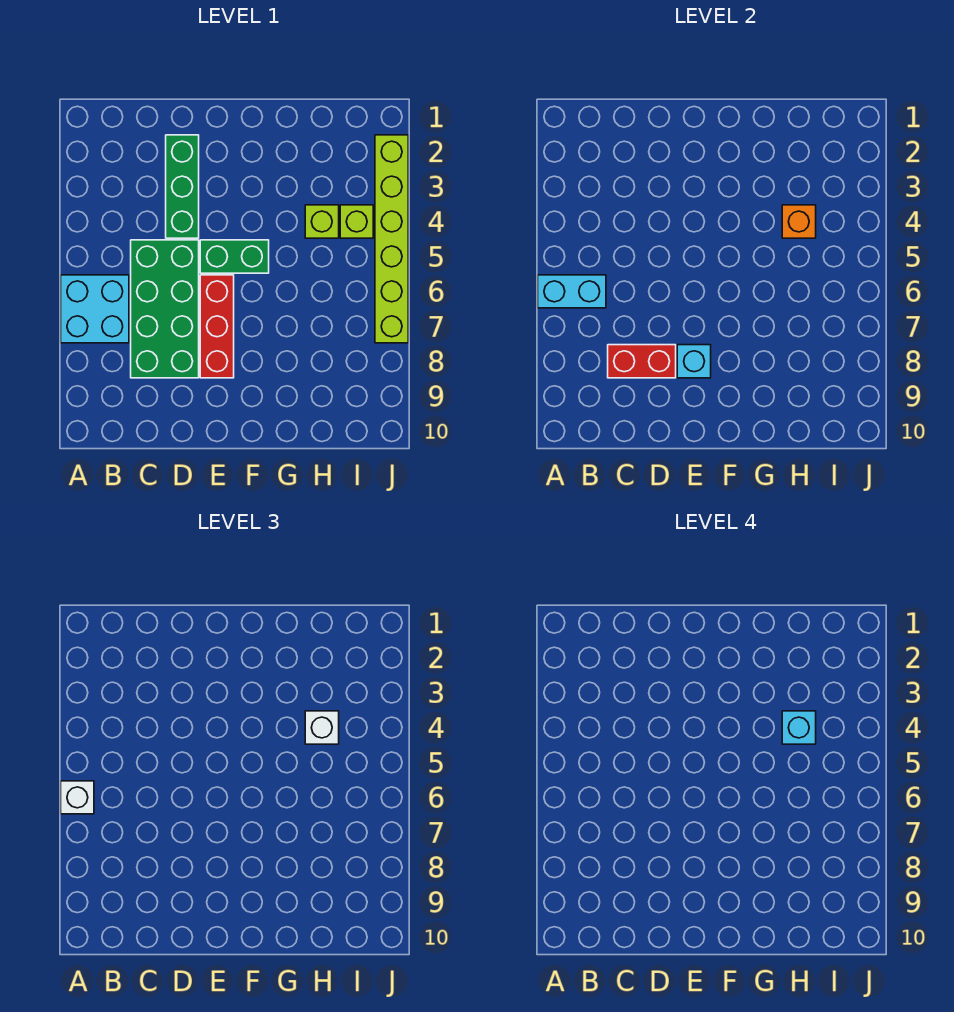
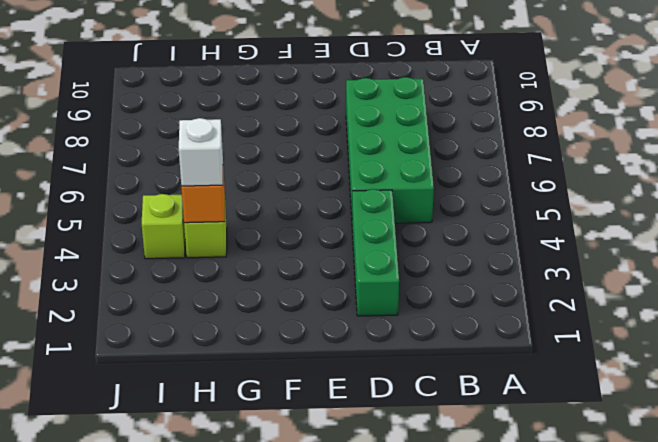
none -> cyan brick A6:B7 level 1
none -> green brick E5:F5 level 1
none -> red brick E6:E8 level 1

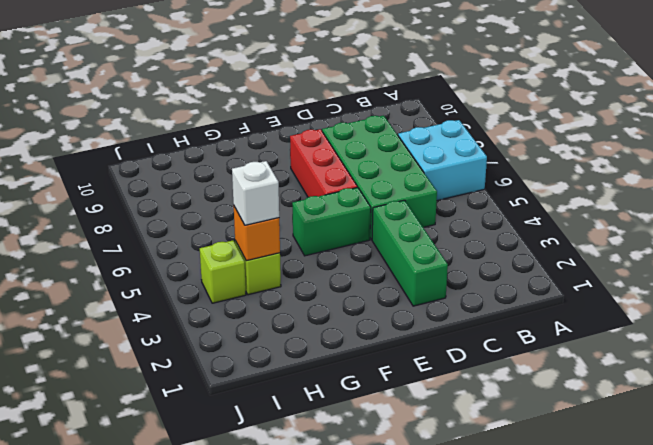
none -> lime brick J2:J7 level 1
none -> cyan brick A6:B6 level 2
none -> red brick C8:D8 level 2

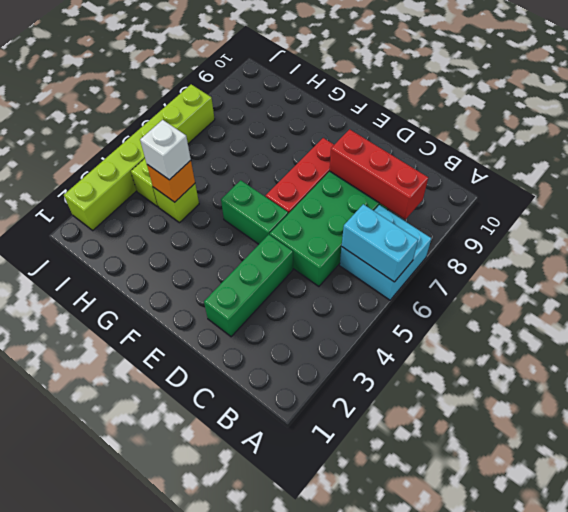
red brick B8:D8 level 2 -> red brick C8:D8 level 2
none -> cyan brick E8 level 2
none -> white brick A6 level 3
none -> cyan brick H4 level 4

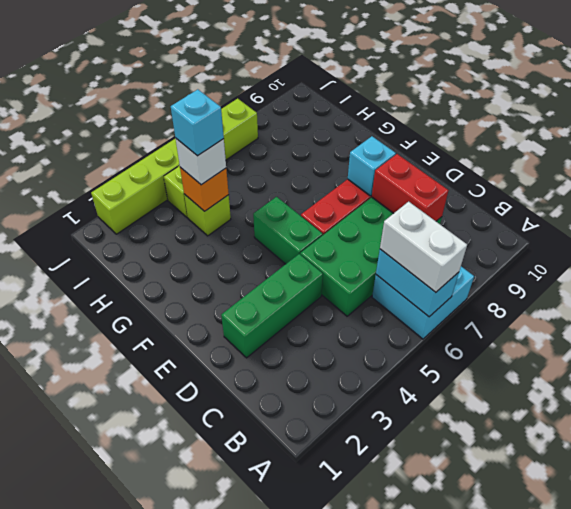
white brick A6:B6 level 3 -> white brick A6 level 3

